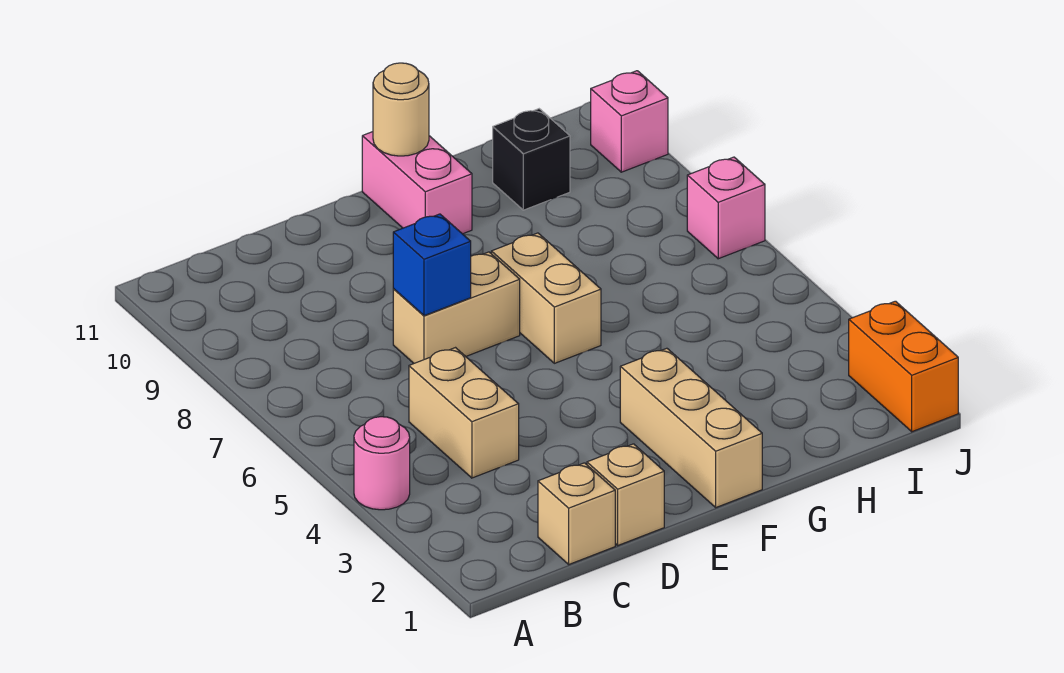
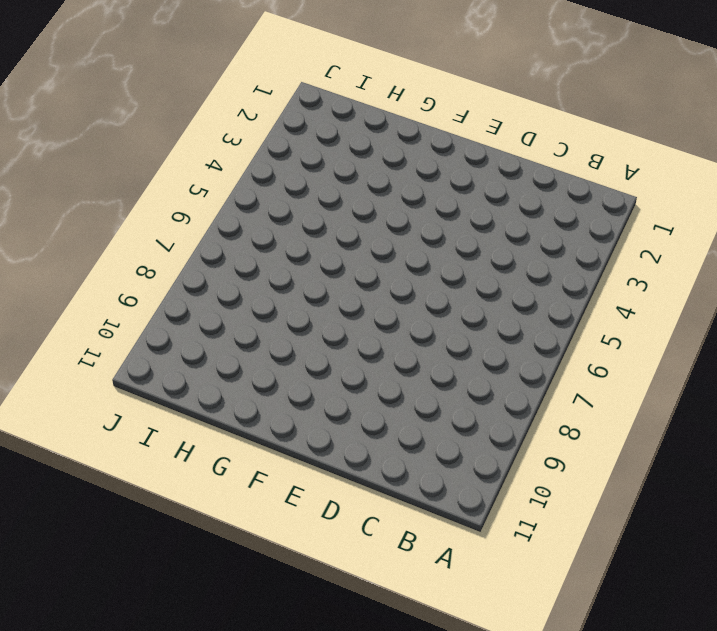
none -> pink round brick A4 level 1
none -> tan brick C1 level 1
none -> tan brick C4:C5 level 1

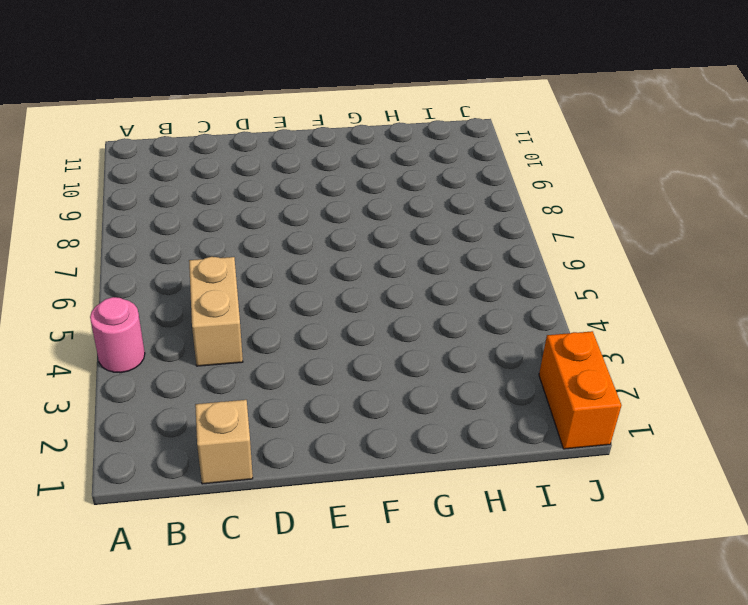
none -> tan brick D1 level 1
none -> tan brick D7:E7 level 1
none -> tan brick F1:F3 level 1

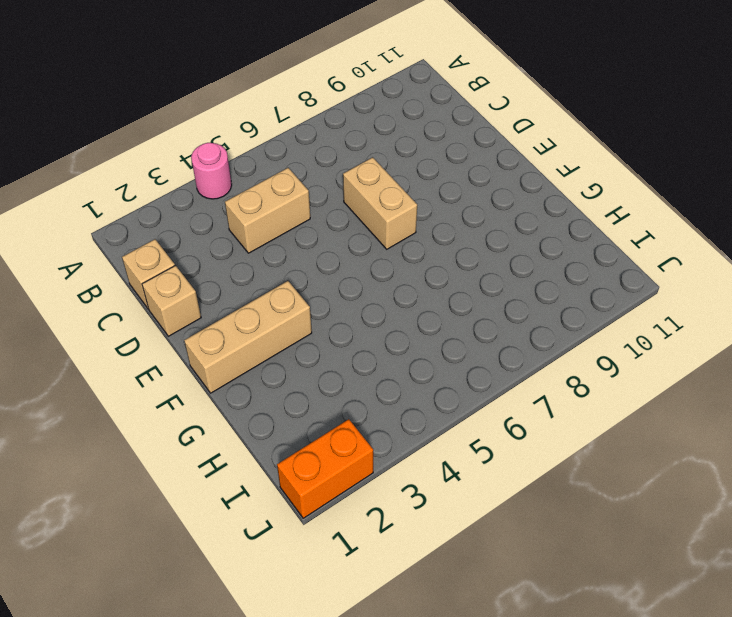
none -> tan brick F6:F7 level 1
none -> pink brick F10:F11 level 1
none -> black brick H10 level 1

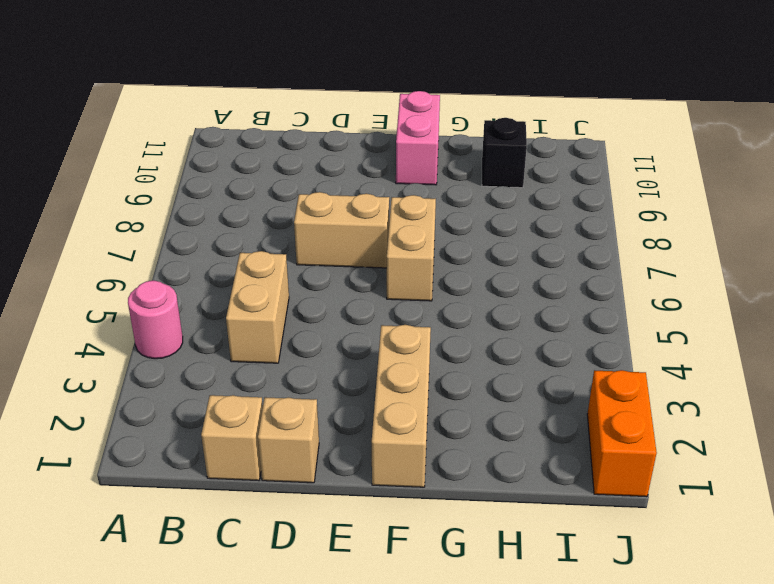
none -> pink brick J7 level 1
none -> pink brick J10 level 1
none -> blue brick D7 level 2

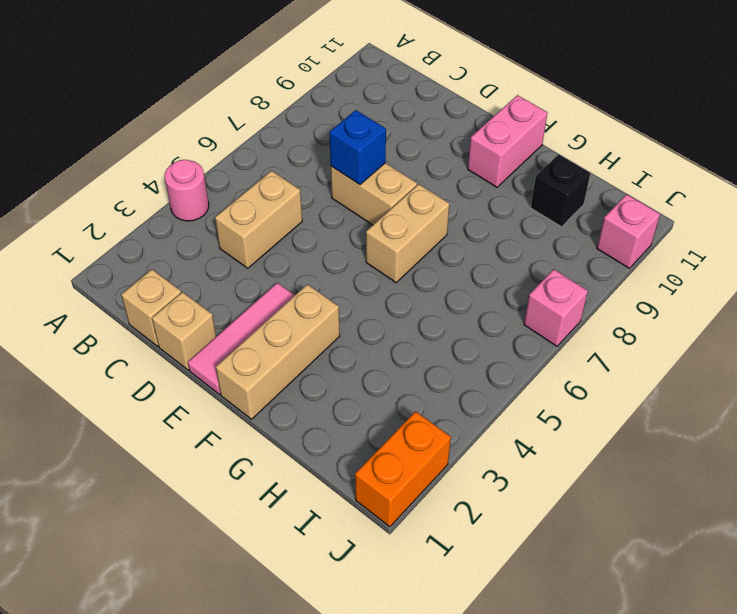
pink tile E1:E3 level 1 -> none
none -> tan round brick F11 level 2

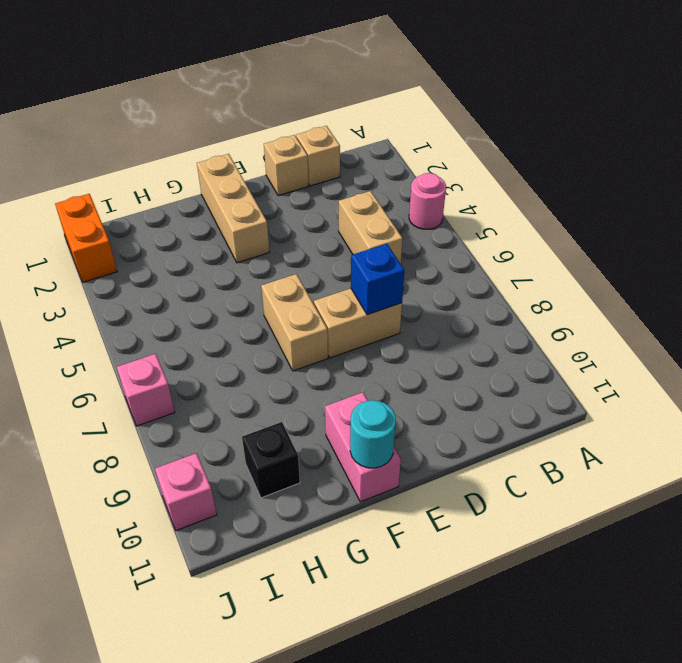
cyan round brick F11 level 2 -> tan round brick F11 level 2

